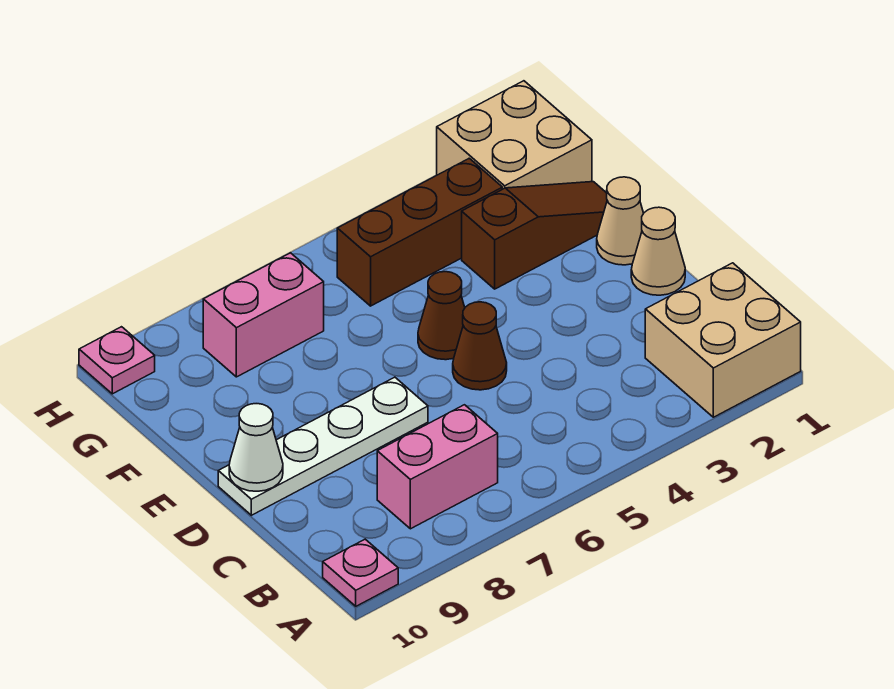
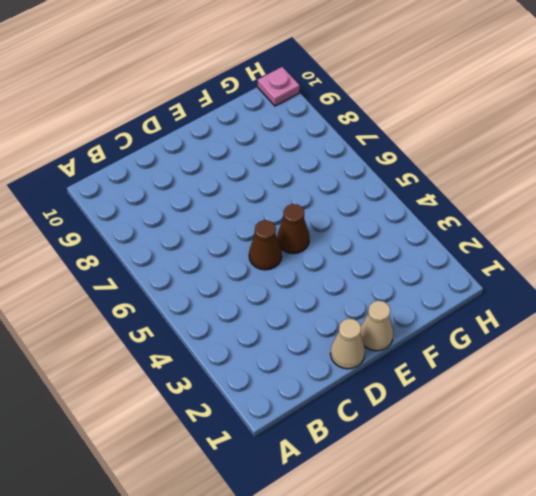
none -> tan brick A1:B2 level 1
none -> pink plate A10 level 1
none -> pink brick B7:B8 level 1

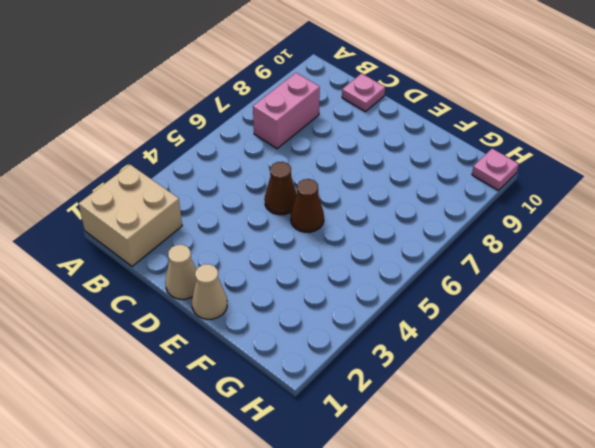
pink plate C10 level 1 -> pink plate A10 level 1
none -> white plate D7:D10 level 1
none -> brown slope F1:F3 level 1 top 3
none -> tan brick G1:H2 level 1

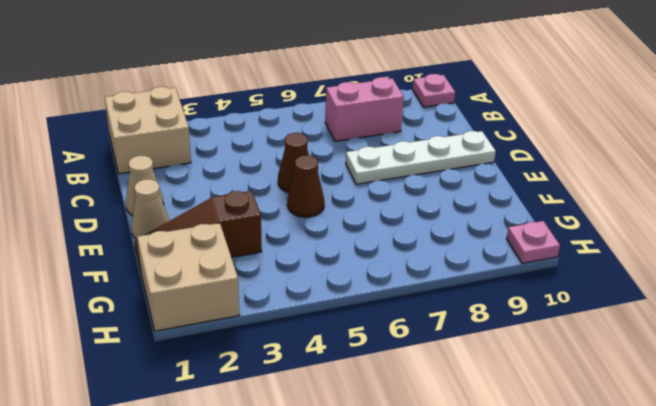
none -> brown brick G3:G5 level 1
none -> pink brick G7:G8 level 1
none -> white cone D10 level 2

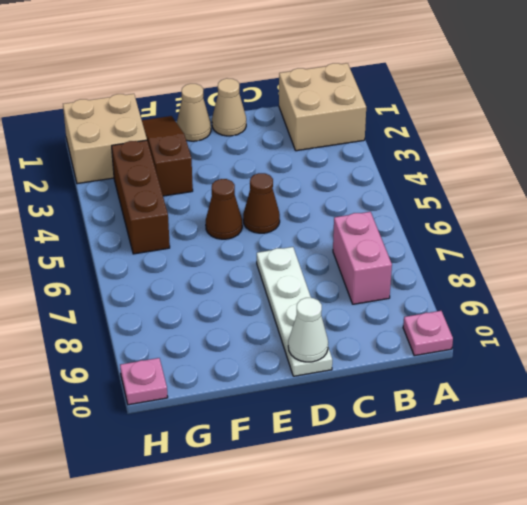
none -> pink brick G7:G8 level 1

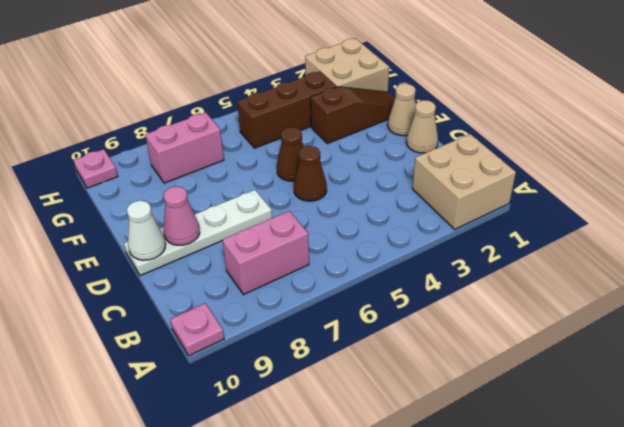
pink cone D9 level 2 -> none

